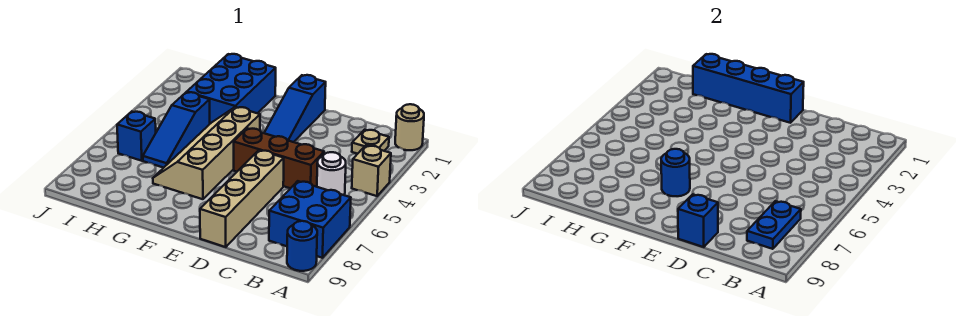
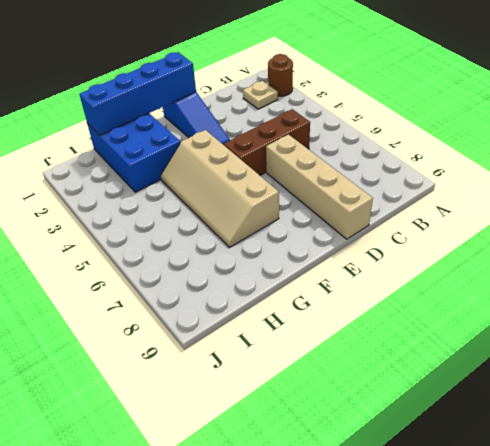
brown round brick A2 level 1 -> none
none -> tan round brick A1 level 1
none -> tan brick A4 level 1
none -> blue brick A7:B8 level 1

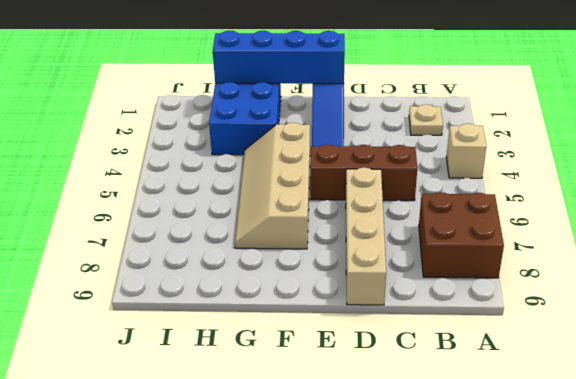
brown brick A7:B8 level 1 -> blue brick A7:B8 level 1
none -> tan round brick A1 level 1
none -> blue round brick A9 level 1
none -> white round brick B5 level 1

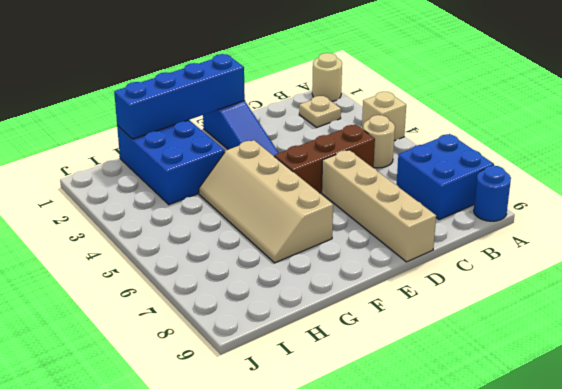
tan round brick B5 level 1 -> white round brick B5 level 1
none -> blue slope H4:H6 level 1 top 4
none -> blue brick I6 level 1
none -> blue plate B7:B8 level 2

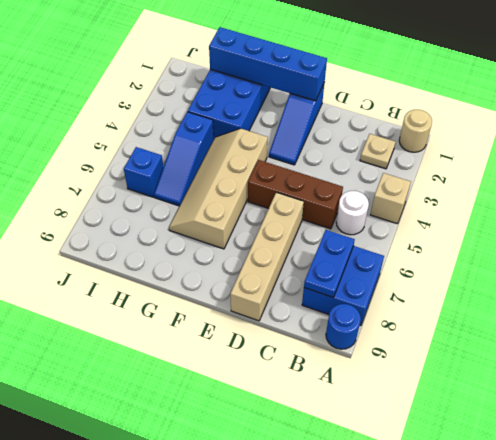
none -> blue brick D9 level 2
none -> blue round brick F7 level 2

